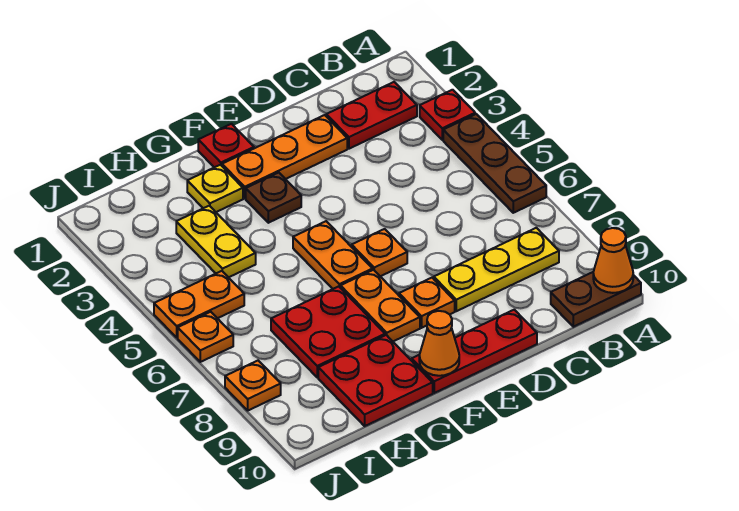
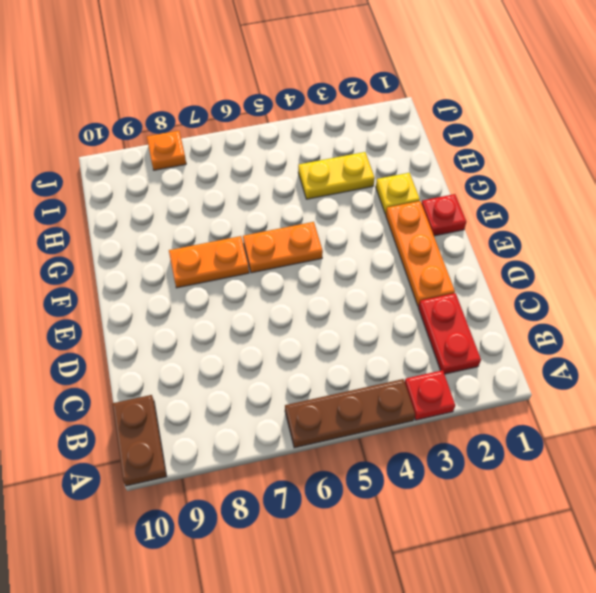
none -> yellow plate B8:D8 level 1
none -> red plate D10:F10 level 1
none -> orange plate E6 level 1

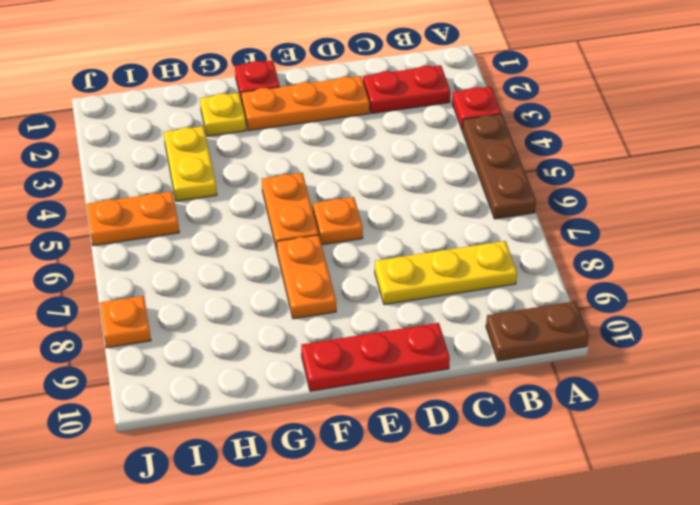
none -> orange plate E8 level 1
none -> brown plate F3 level 1
none -> red plate G7:H8 level 1

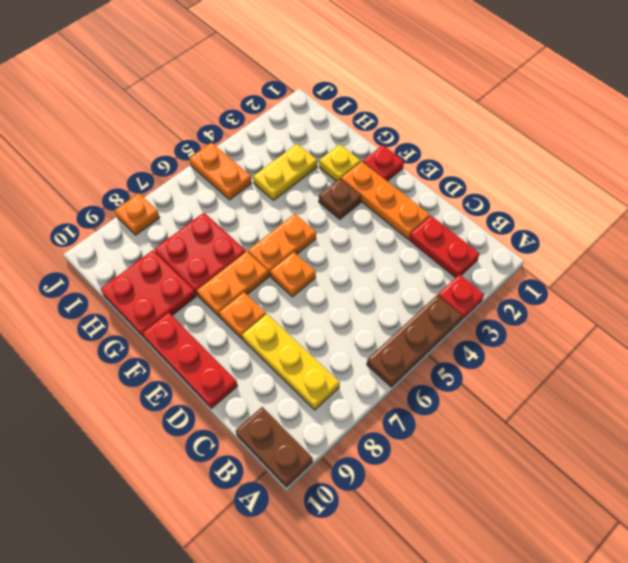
none -> orange plate J6 level 1
none -> orange cone A10 level 2
none -> orange cone F10 level 2

